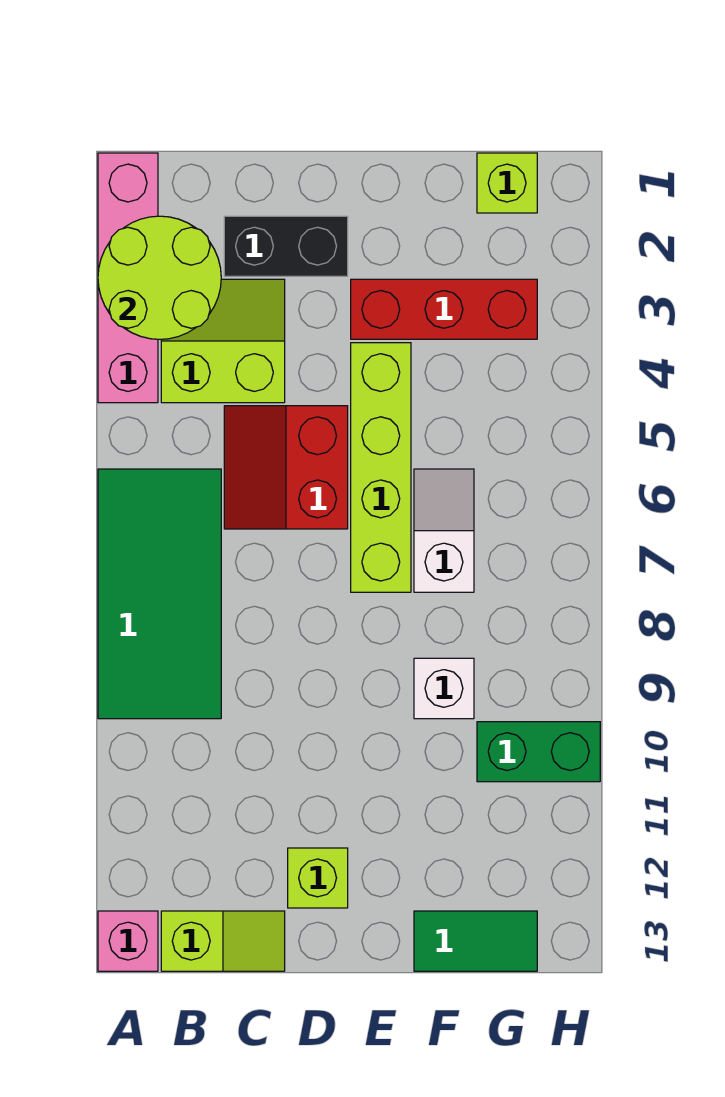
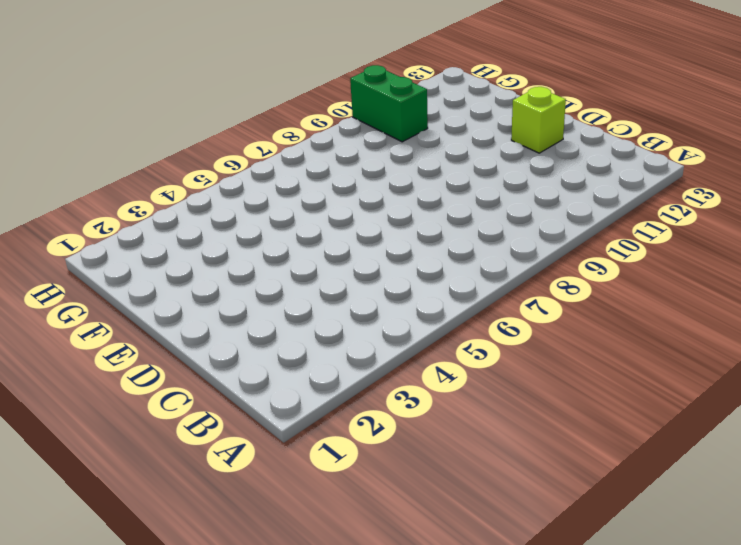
none -> pink brick A1:A4 level 1
none -> green tile A6:B9 level 1
none -> pink brick A13 level 1

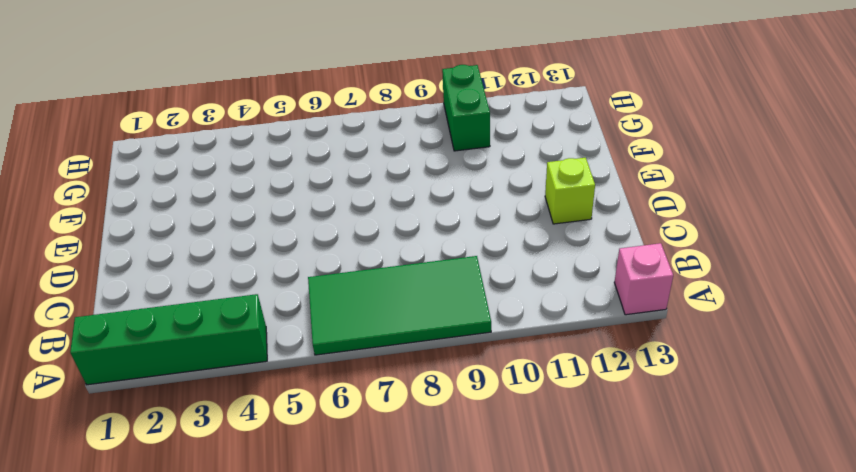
green brick A1:A4 level 1 -> pink brick A1:A4 level 1
none -> lime slope B3:C4 level 1 top 4
none -> lime slope B13:C13 level 1 top B
none -> black brick C2:D2 level 1

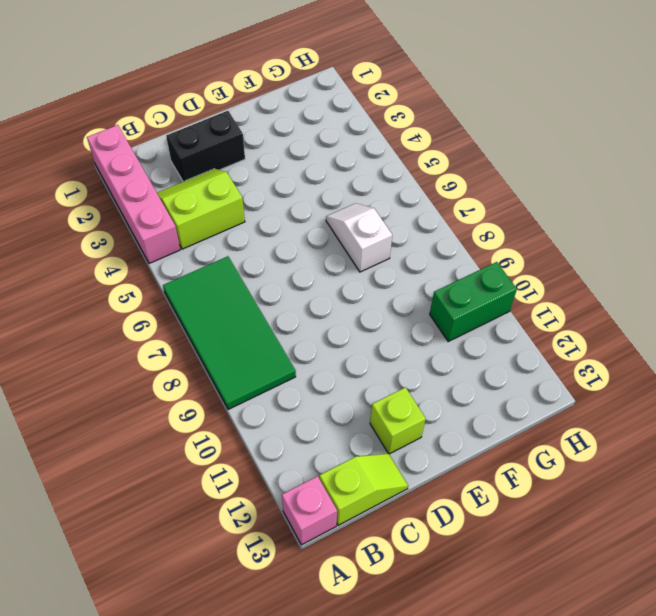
none -> red slope C5:D6 level 1 top D
none -> red brick E3:G3 level 1
none -> lime brick E4:E7 level 1

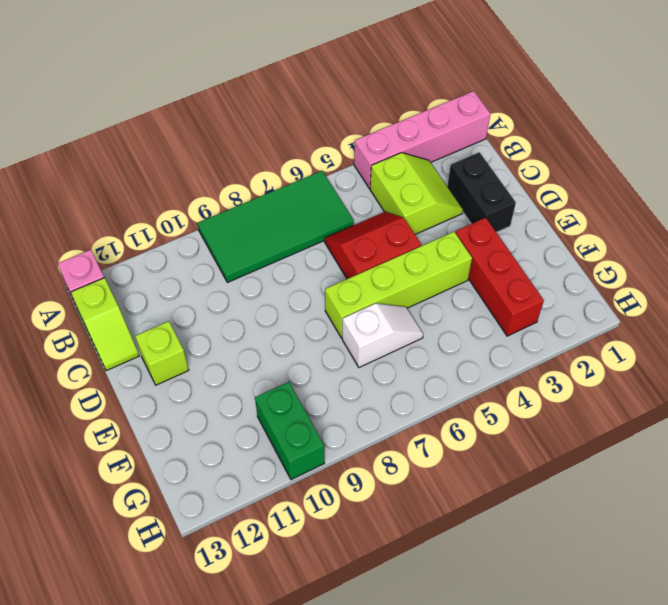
none -> white brick F9 level 1
none -> green tile F13:G13 level 1
none -> lime brick G1 level 1

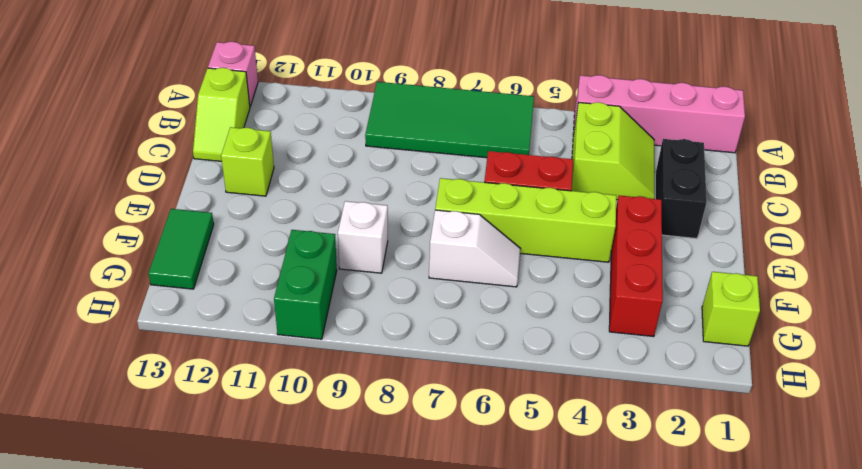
none -> lime round brick A2:B3 level 2

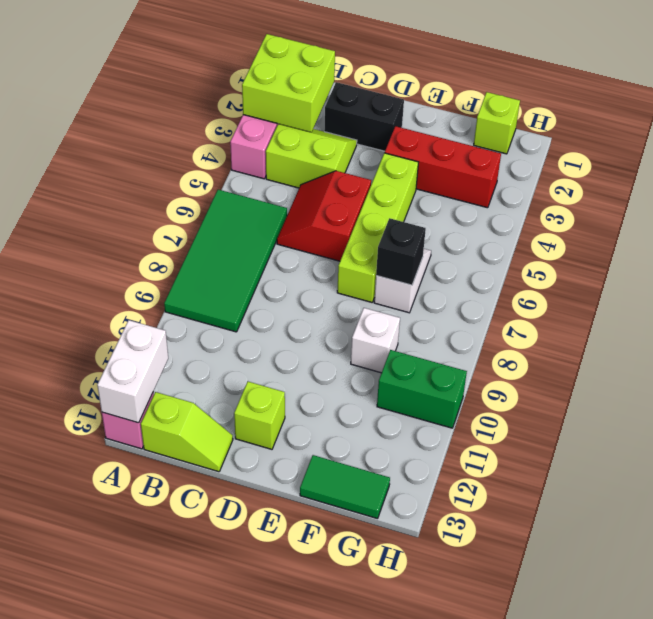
lime brick A2:B3 level 2 -> lime round brick A2:B3 level 2
white brick A12:A13 level 2 -> none
black brick F7 level 2 -> none

